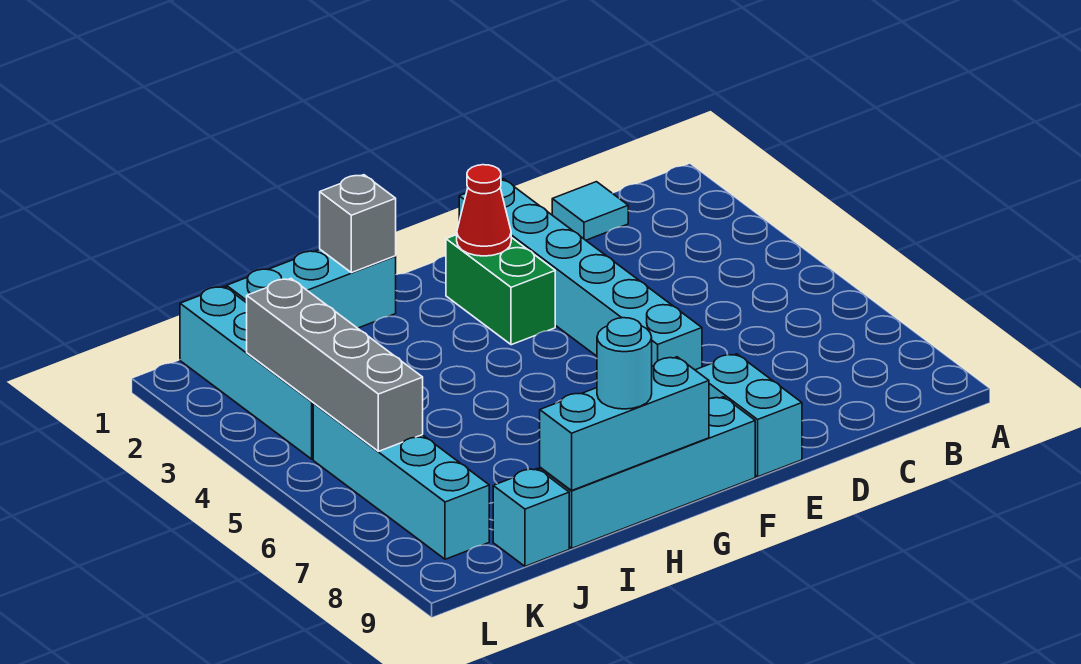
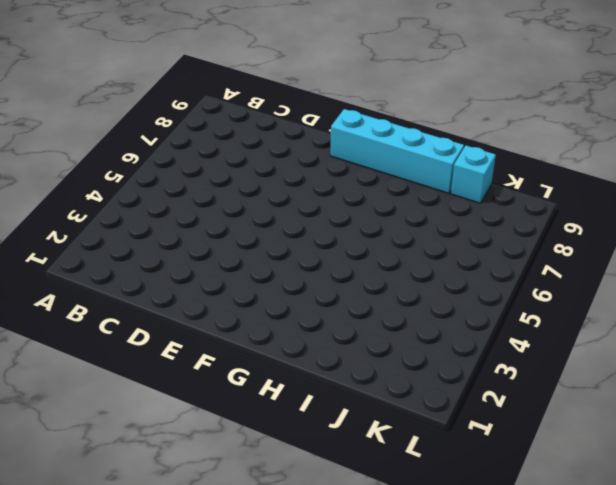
none -> cyan tile C1 level 1
none -> cyan brick E1:E6 level 1
none -> cyan brick E8:E9 level 1

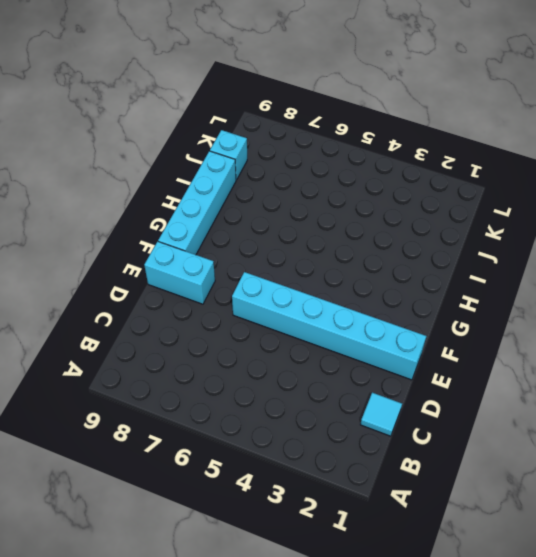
none -> green brick F2:F3 level 1
none -> cyan brick H1:J1 level 1
none -> cyan brick K1:K4 level 1

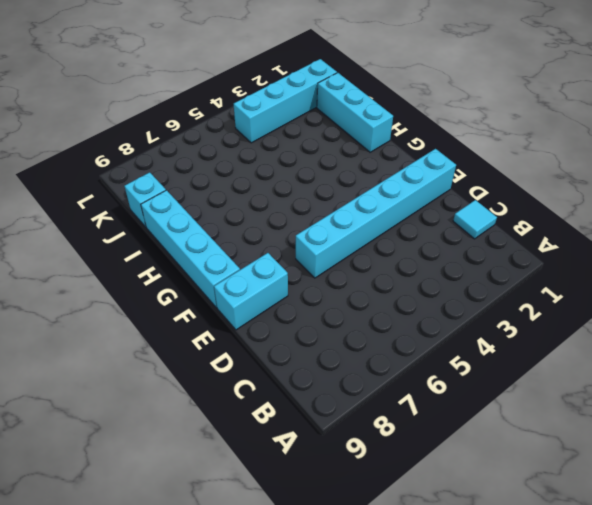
none -> green brick F2:F3 level 1
none -> cyan brick K5:K8 level 1
none -> red cone F2 level 2

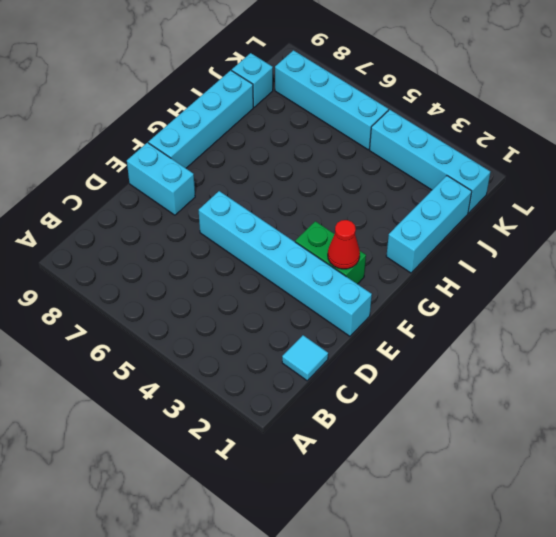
none -> cyan brick G9:I9 level 2
none -> grey brick H1 level 2
none -> grey brick K3:K6 level 2

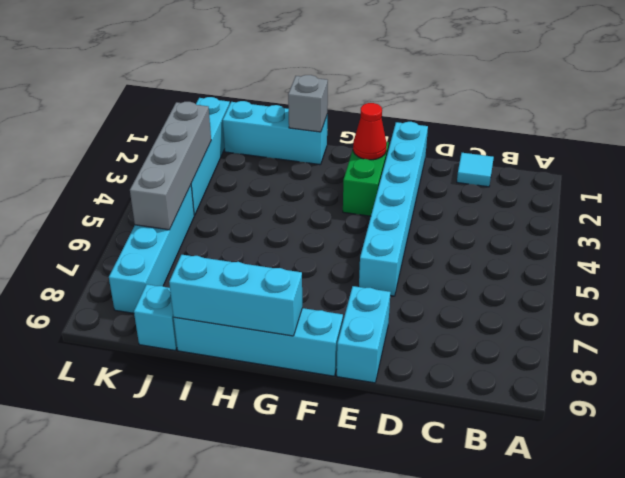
none -> cyan round brick H9 level 3

